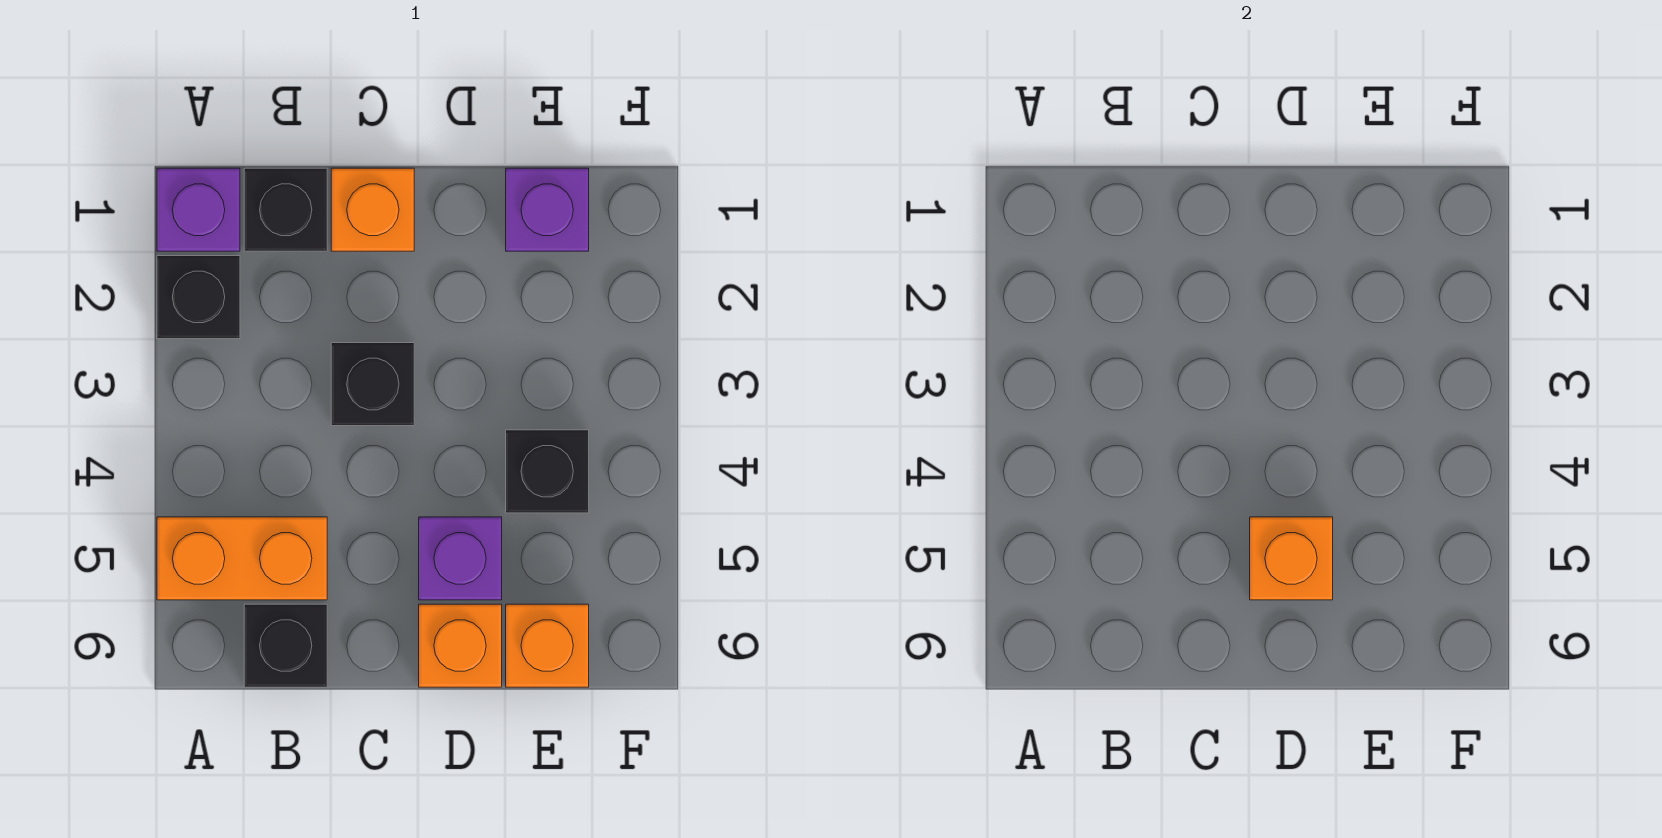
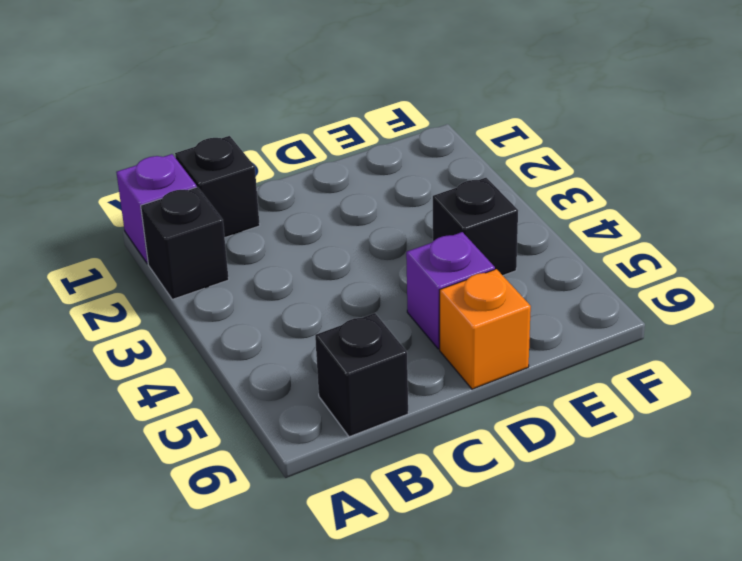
none -> orange brick A5:B5 level 1
none -> orange brick C1 level 1
none -> black brick C3 level 1

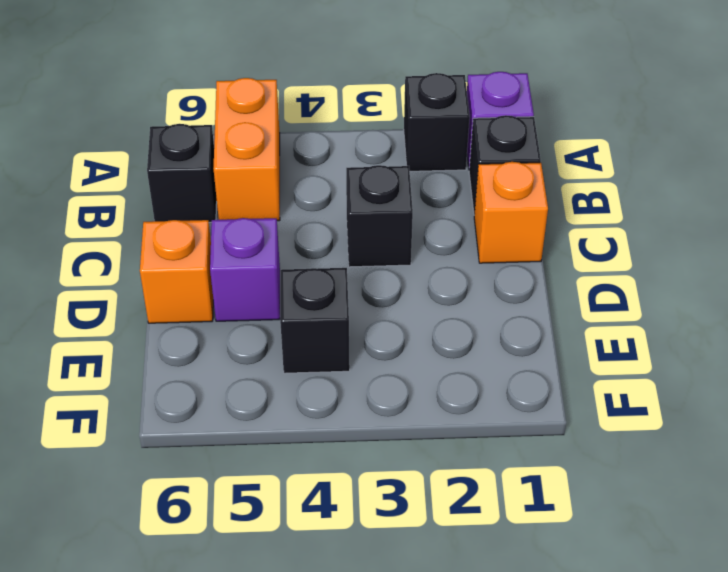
none -> purple brick E1 level 1
none -> orange brick E6 level 1
none -> orange brick D5 level 2

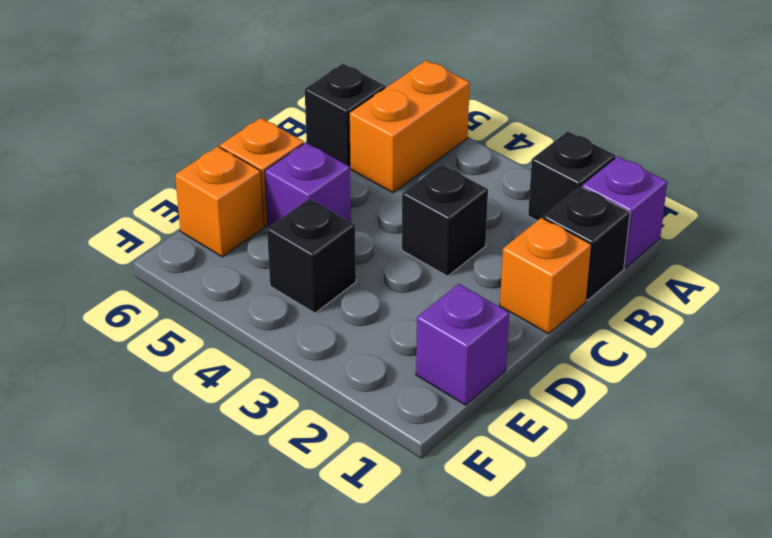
none -> orange brick D5 level 2

